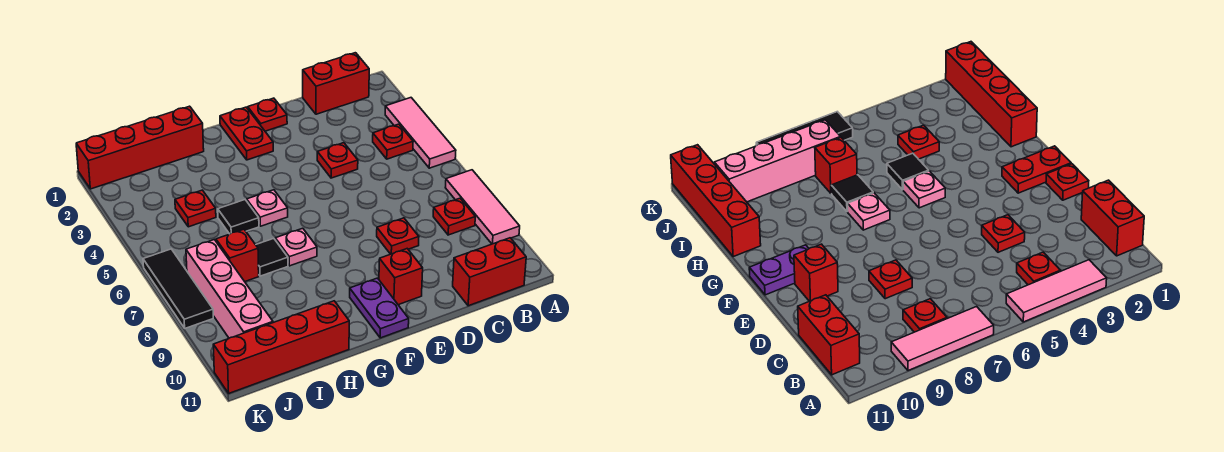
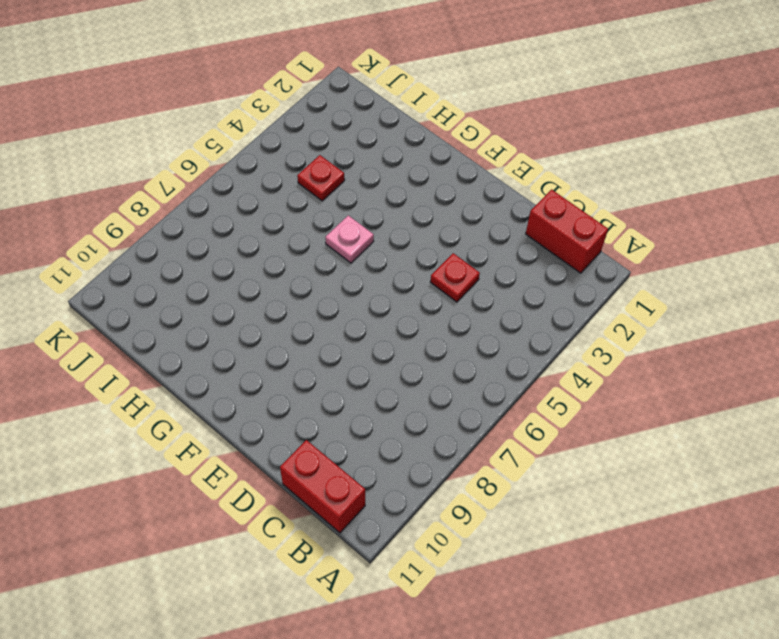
none -> pink tile A3:A5 level 1
none -> pink tile A7:A9 level 1
none -> red plate B4 level 1

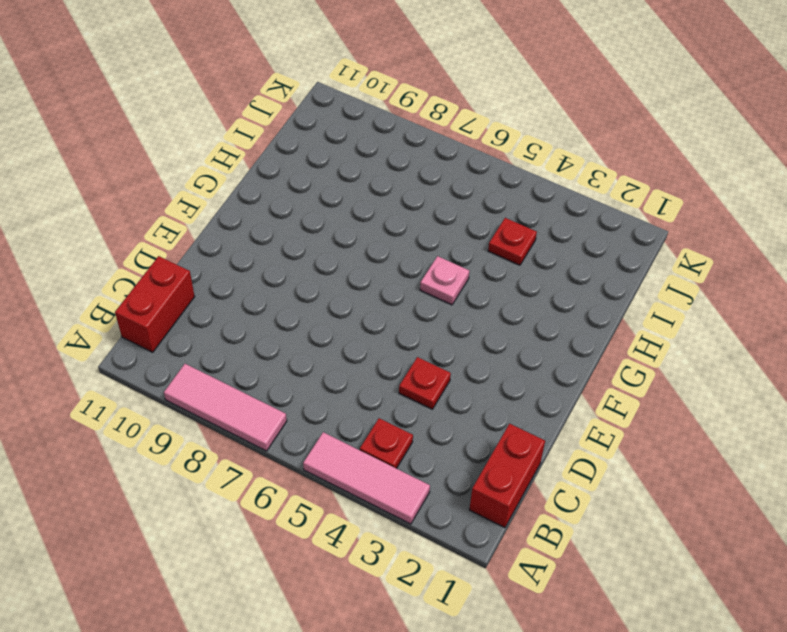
none -> red plate B8 level 1
none -> red plate D8 level 1
none -> red plate E1 level 1

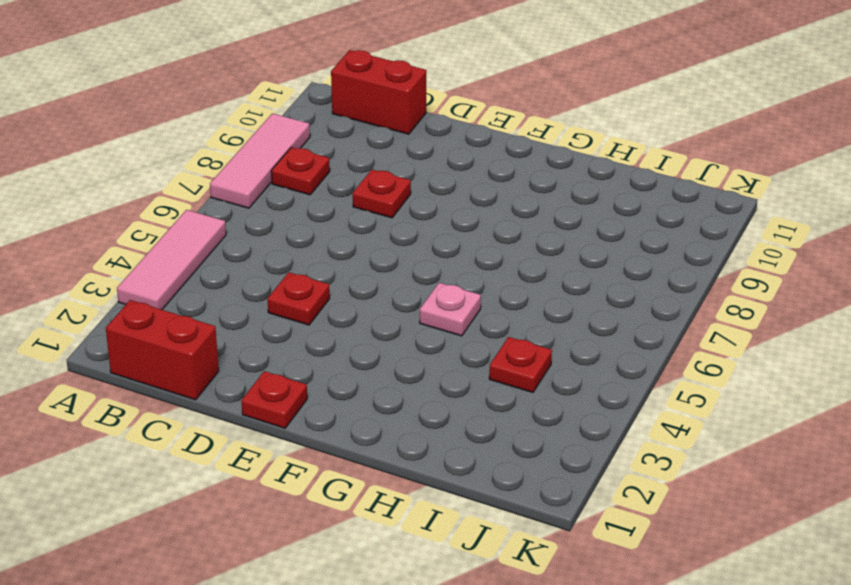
none -> red plate B4 level 1
none -> red brick E10 level 1
none -> red plate F1:F2 level 1

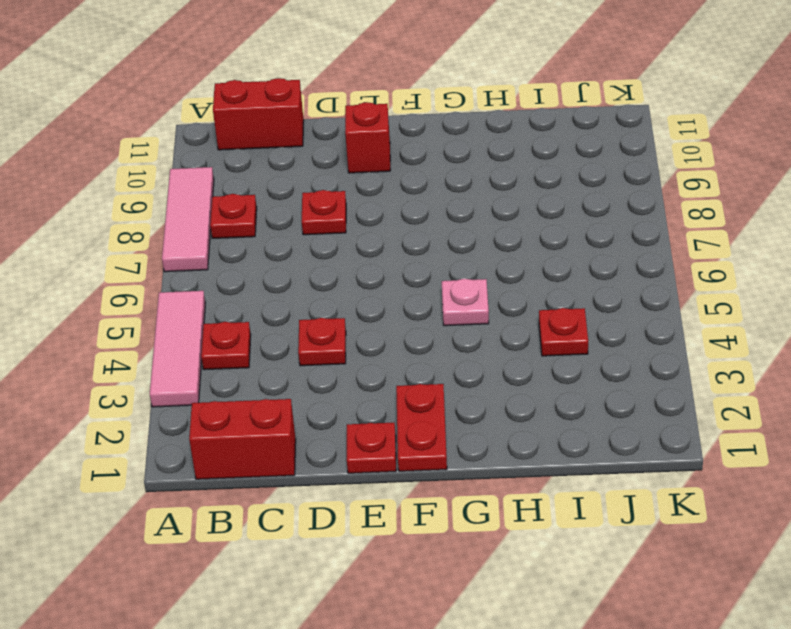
none -> purple plate F10:F11 level 1
none -> pink plate G7 level 1
none -> red brick H1:K1 level 1

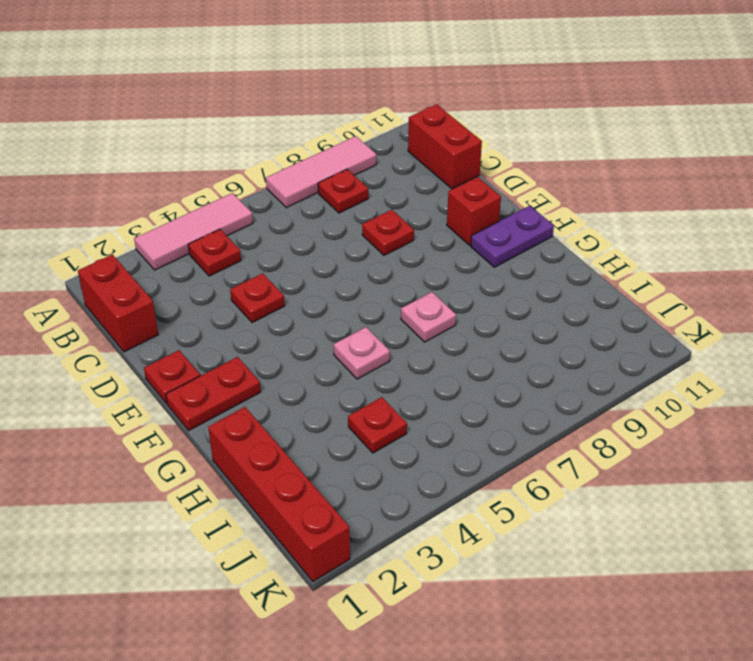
none -> black tile H5 level 1
none -> black tile H7 level 1
none -> red brick H11:K11 level 1

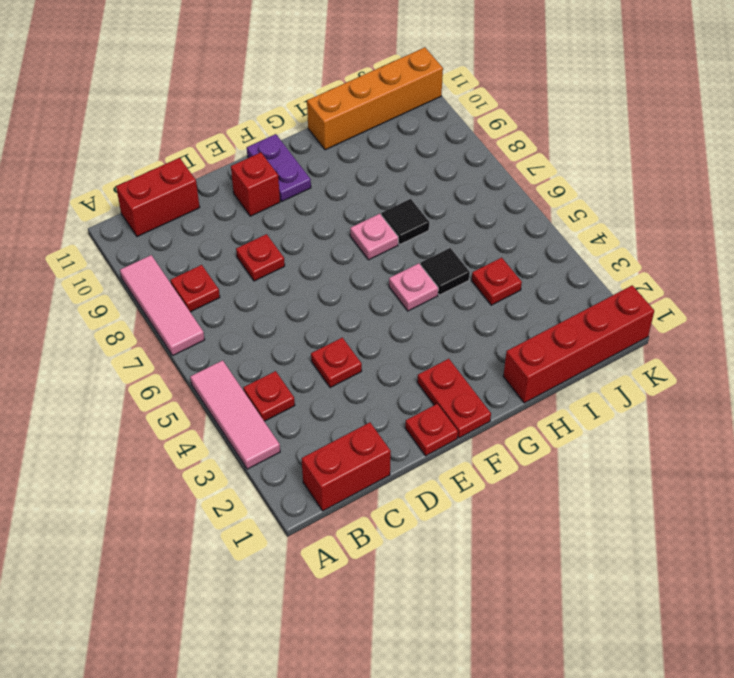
orange brick H11:K11 level 1 -> red brick H11:K11 level 1
none -> red brick I7 level 1
none -> pink brick J7:J10 level 1
none -> black tile K6:K8 level 1

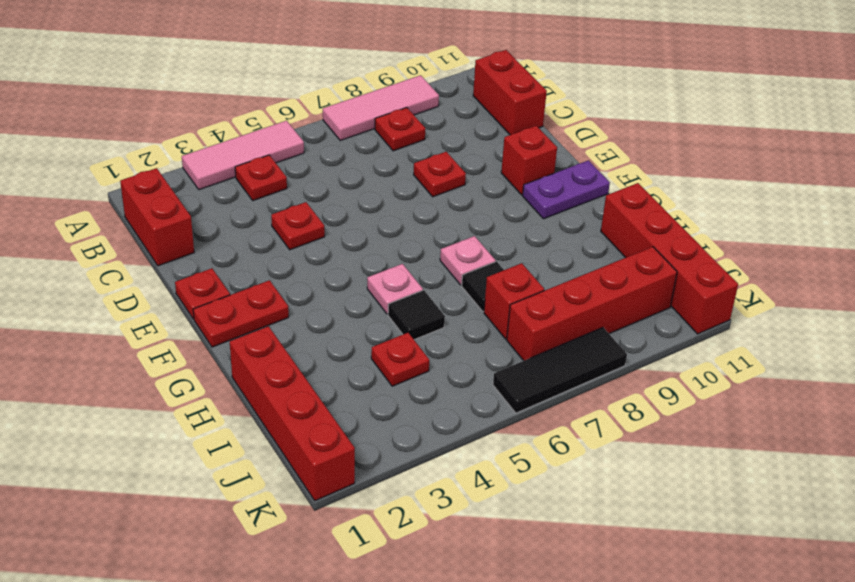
red brick J7:J10 level 1 -> pink brick J7:J10 level 1

